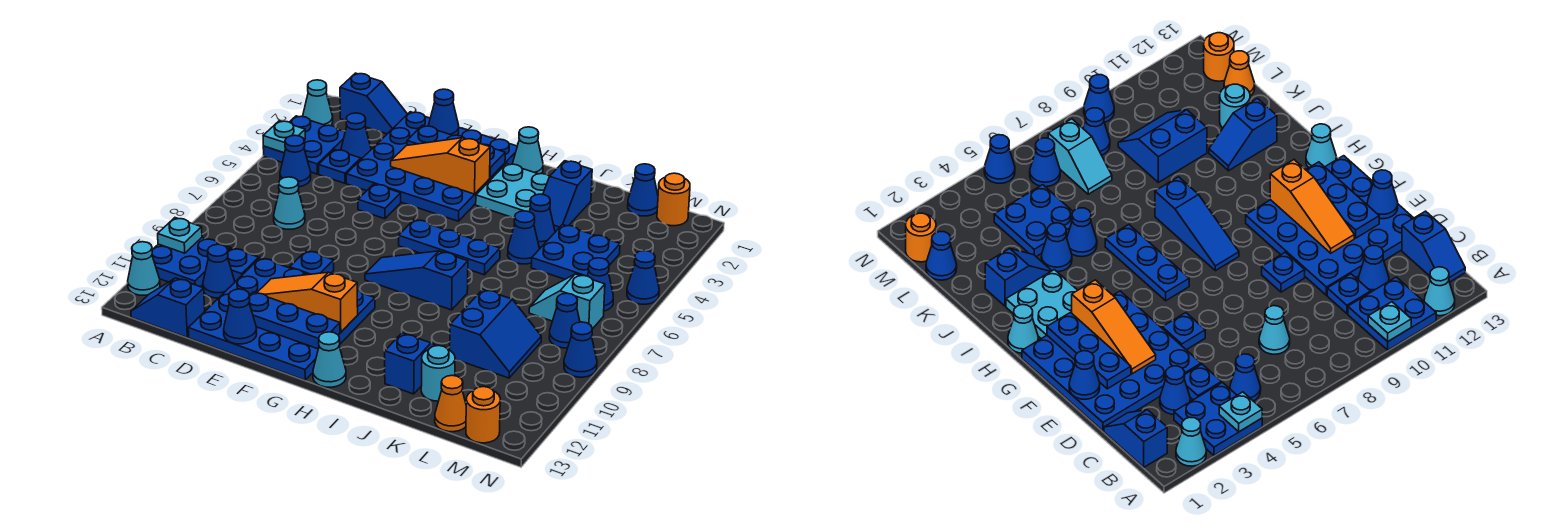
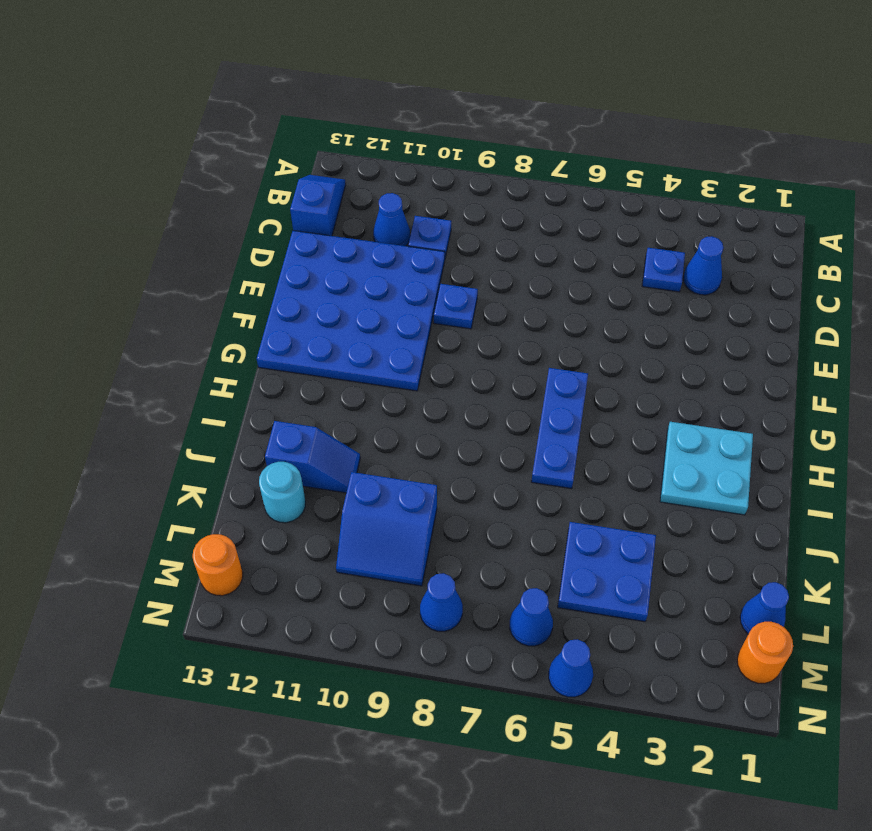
none -> cyan cone A2 level 1
none -> blue plate A3:B4 level 1
none -> blue plate A10:B11 level 1
none -> cyan cone A12 level 1

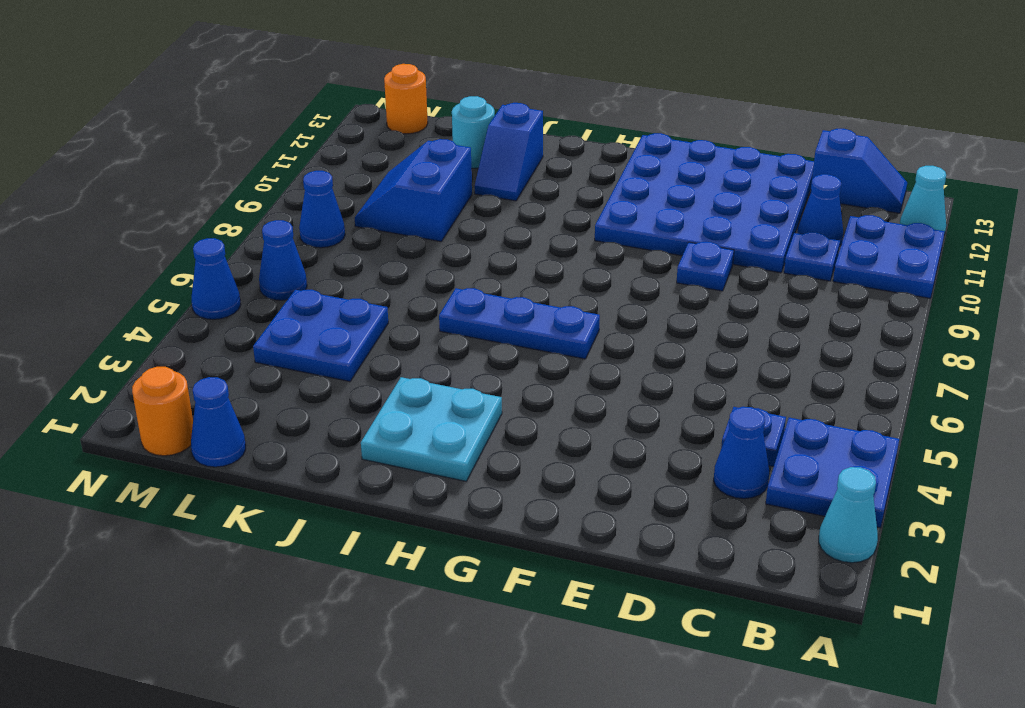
none -> blue slope B1:C1 level 1 top B
none -> blue cone B5 level 1
none -> cyan cone C7 level 1
none -> blue plate D1:G4 level 1

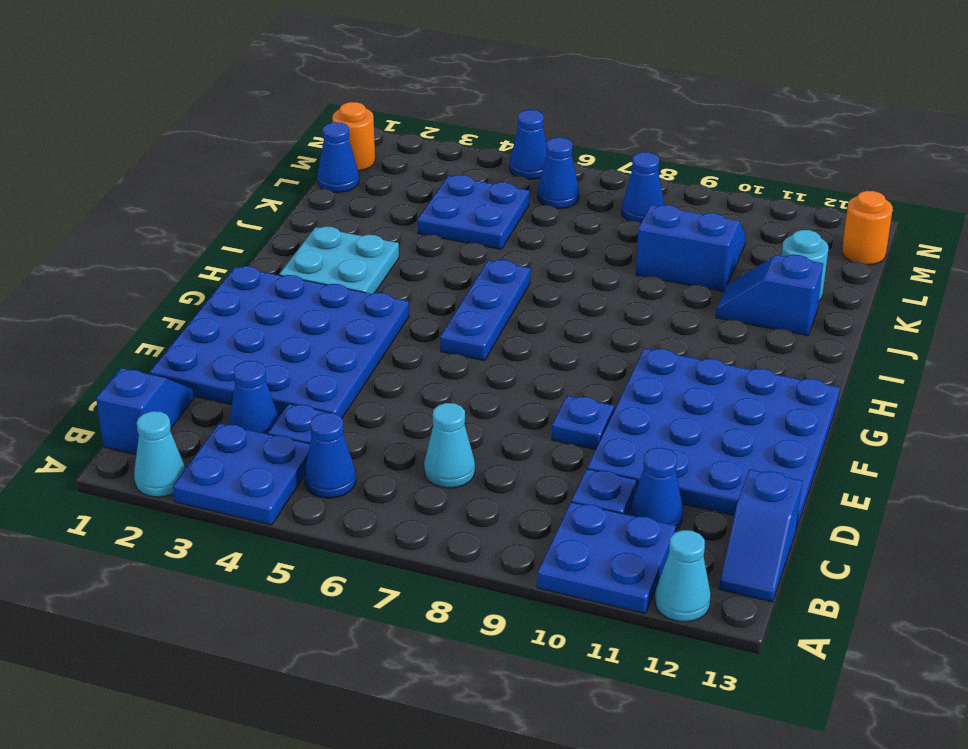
none -> blue plate E5 level 1
none -> blue slope G8:I8 level 1 top I
none -> cyan cone H1 level 1
none -> cyan cone H13 level 1

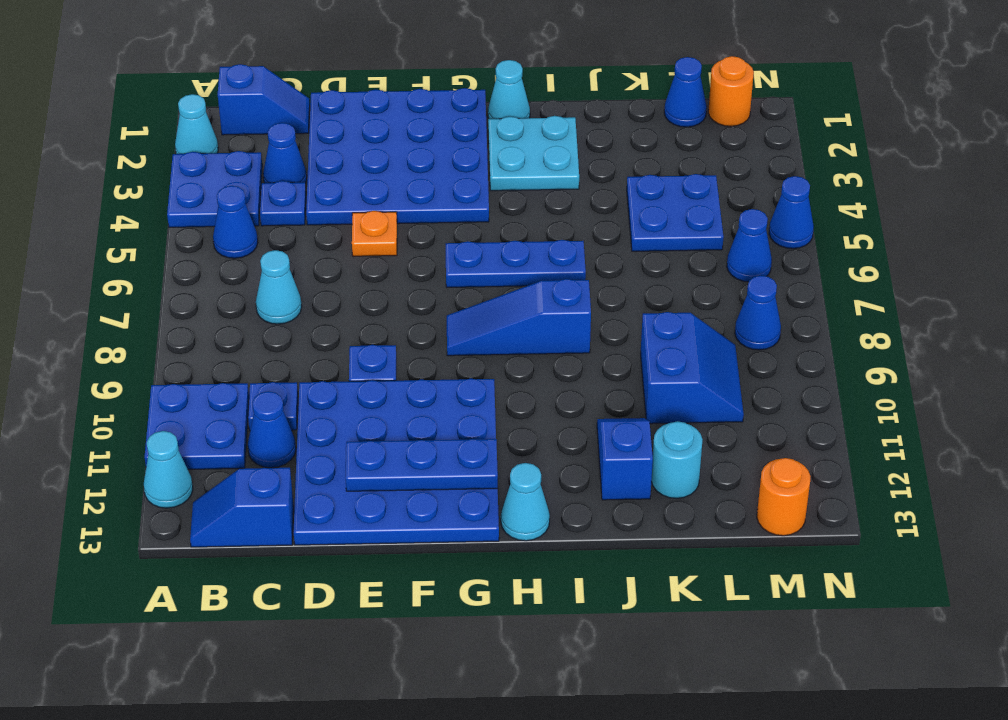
orange plate E5 level 1 -> blue plate E5 level 1
none -> blue slope J2:J3 level 1 top 2
none -> blue cone J4 level 1
none -> blue cone J5 level 1
none -> cyan slope L7:M7 level 1 top M

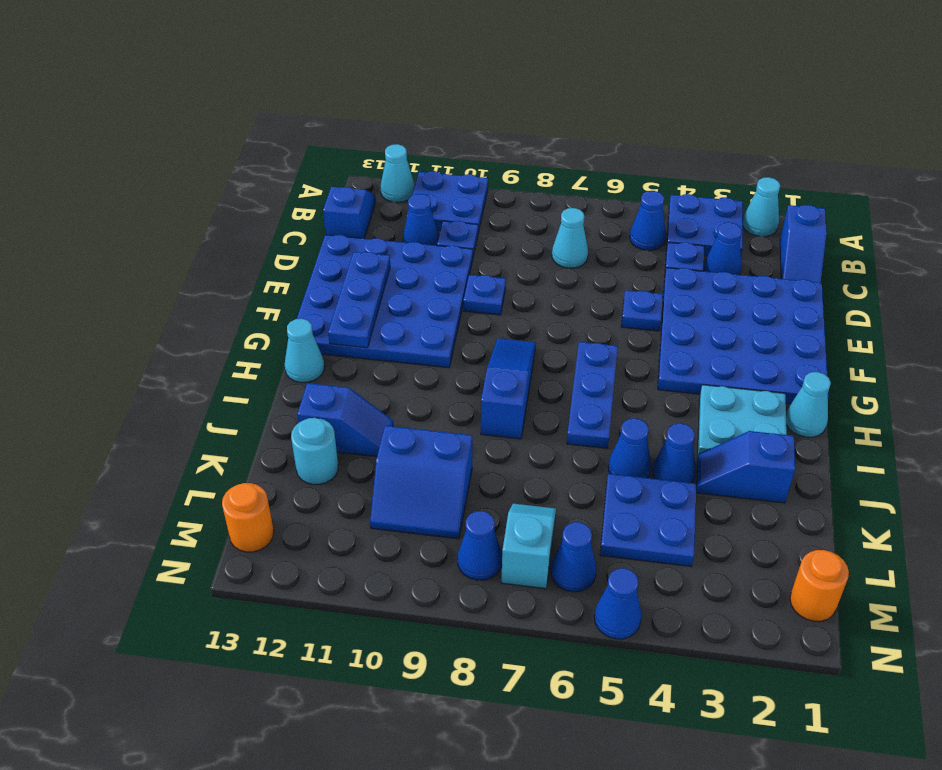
none -> blue cone L1 level 1
none -> orange cone L13 level 1
none -> blue cone N9 level 1
none -> cyan plate A4 level 2

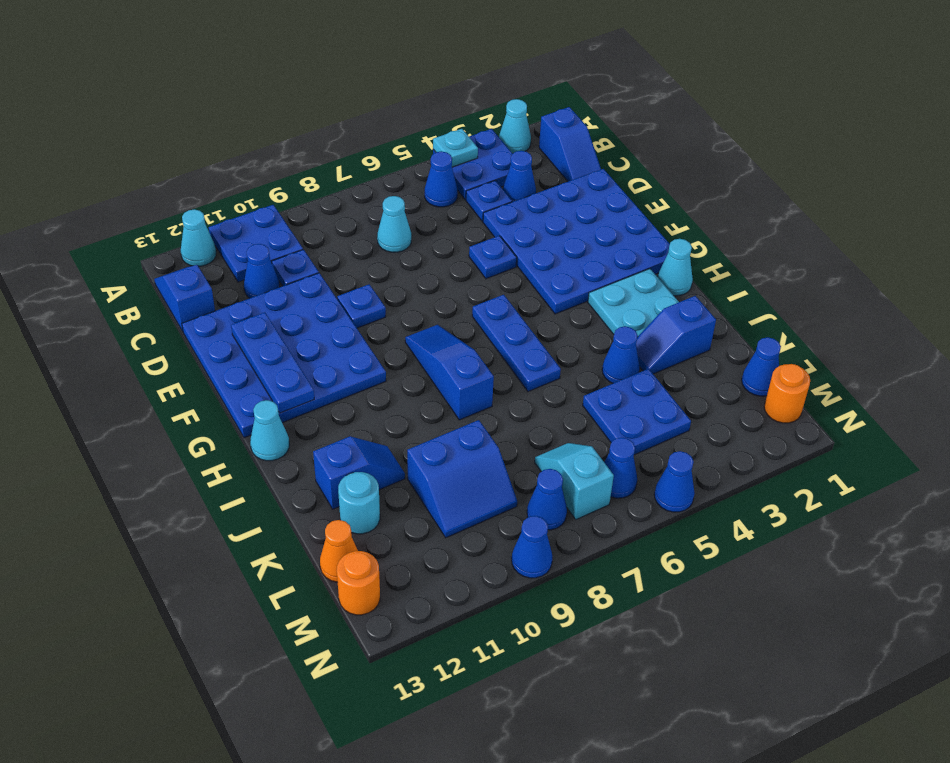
none -> blue cone J5 level 1
none -> cyan plate A10 level 2
none -> blue cone E1 level 2
none -> blue plate E2:G2 level 2

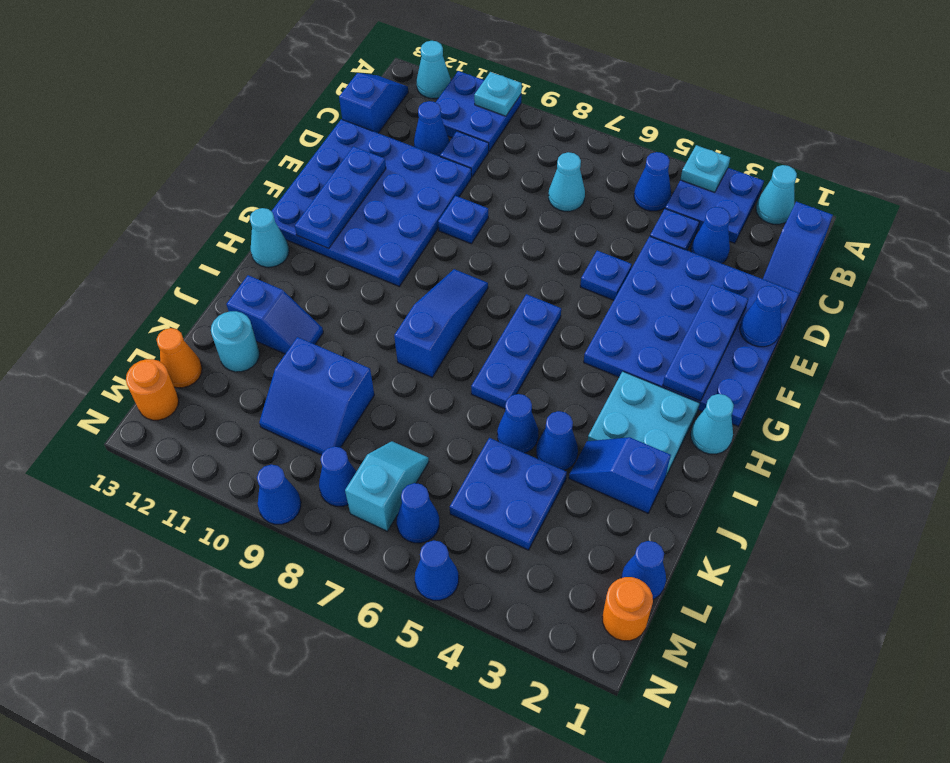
none -> orange slope E3:G3 level 2 top G
none -> orange slope E11:G11 level 2 top G
none -> blue cone E13 level 2

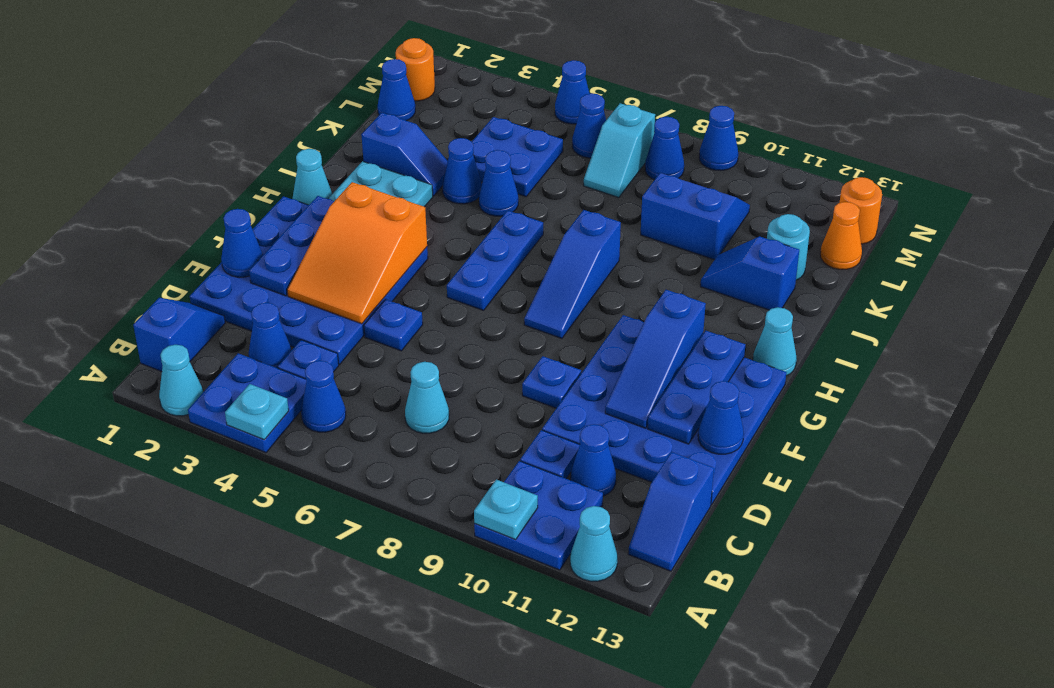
orange slope E3:G4 level 2 top G -> orange slope E3:G3 level 2 top G
blue slope E11:G11 level 2 top G -> orange slope E11:G11 level 2 top G

